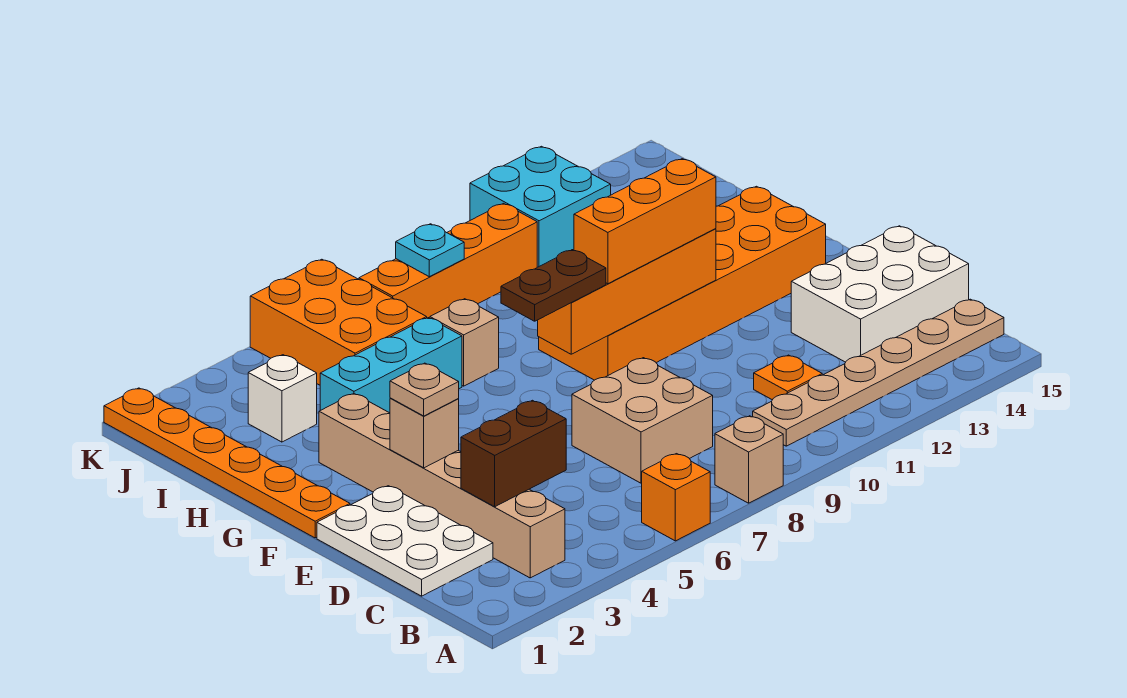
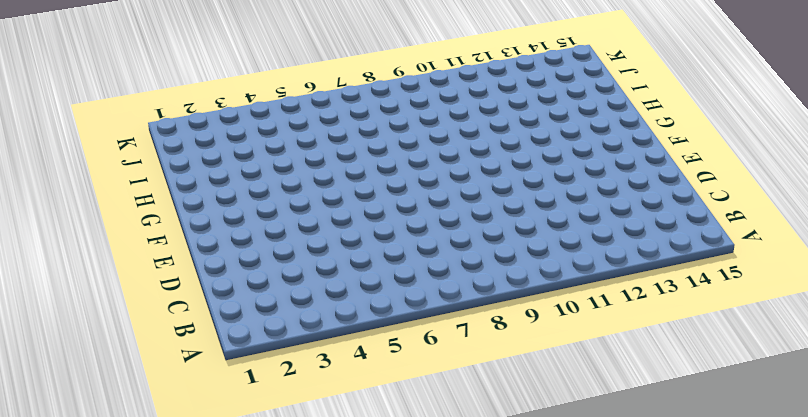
none -> orange brick A6 level 1
none -> tan brick A8 level 1
none -> tan brick B3:G3 level 1

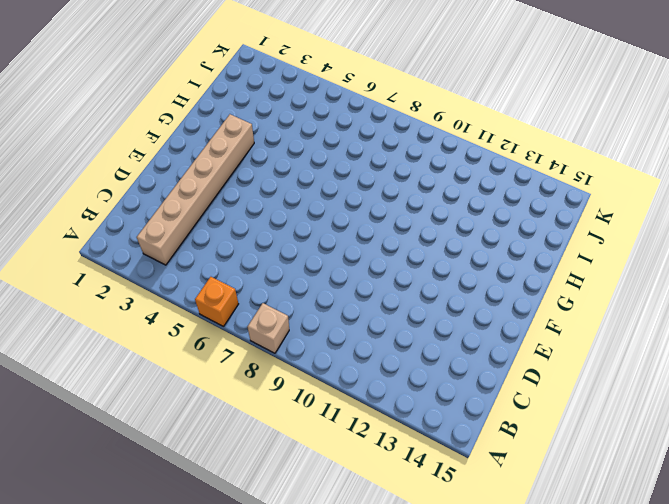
none -> tan plate B10:B15 level 1
none -> white plate C1:E2 level 1
none -> tan brick C7:D8 level 1

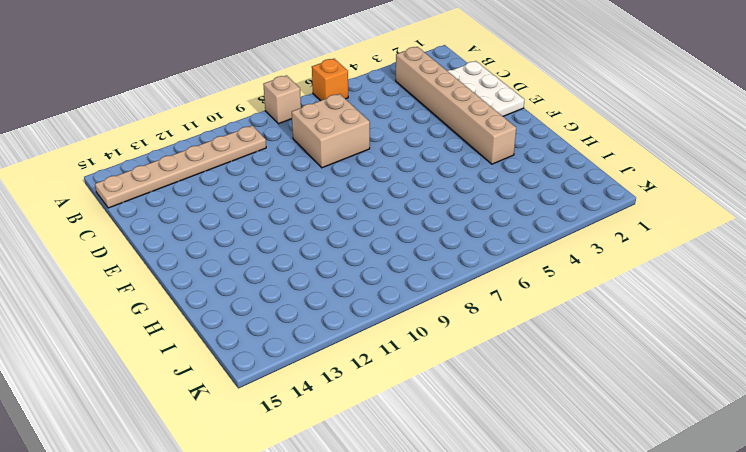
none -> orange plate C11 level 1
none -> white brick C13:D15 level 1
none -> orange plate F1:K1 level 1

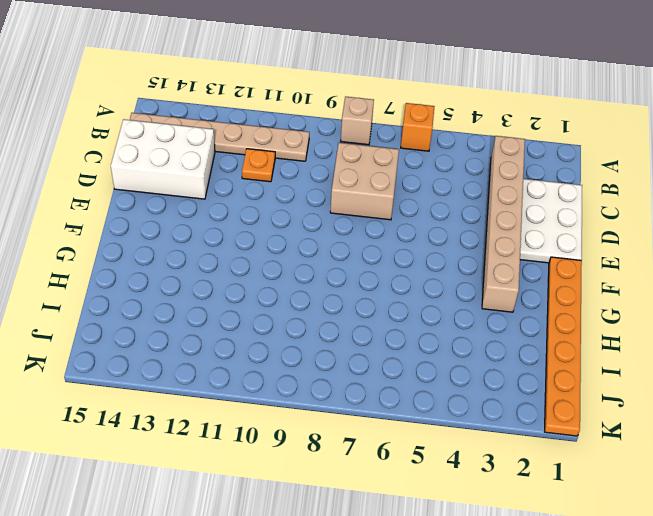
none -> orange brick F9:G14 level 1
none -> cyan brick H4:H6 level 1
none -> tan brick H7 level 1

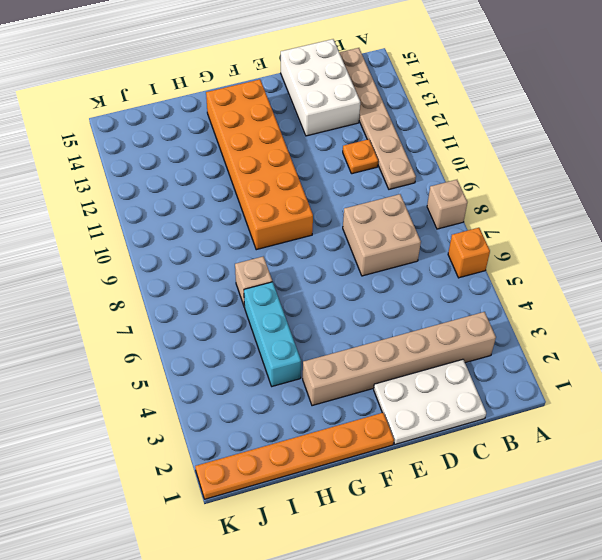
none -> white brick I3 level 1
none -> orange brick I5:K6 level 1
none -> orange brick J7:J10 level 1

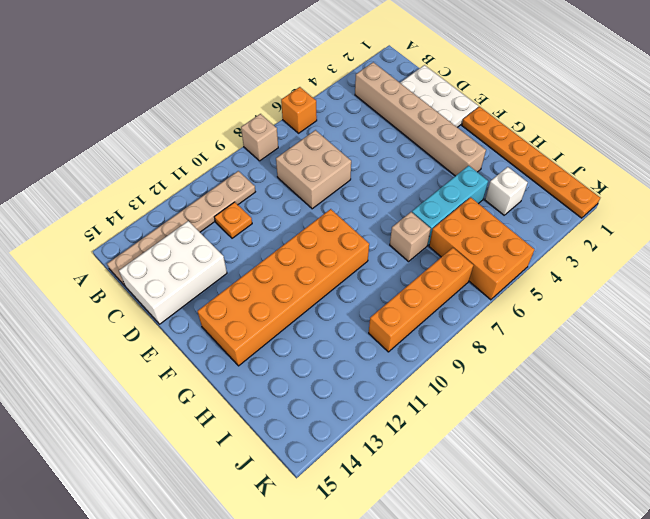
none -> cyan brick J11:K12 level 1
none -> brown brick C3:C4 level 2
none -> tan brick E3 level 2

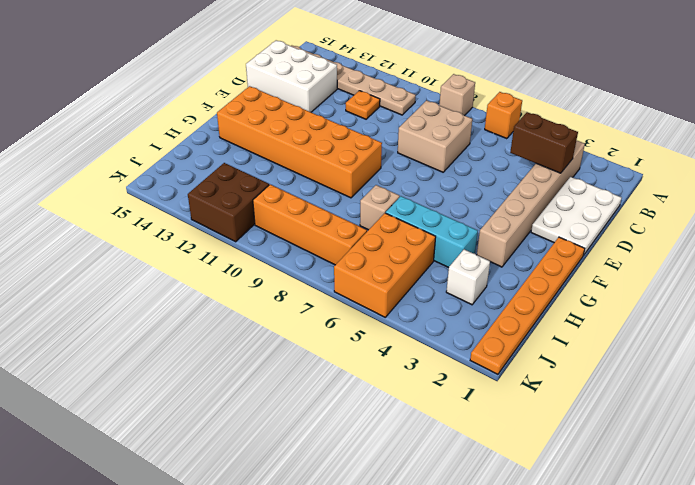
brown brick J11:K12 level 1 -> cyan brick J11:K12 level 1
none -> tan brick E3 level 2
none -> orange brick F8:F11 level 2
none -> cyan plate J8 level 2

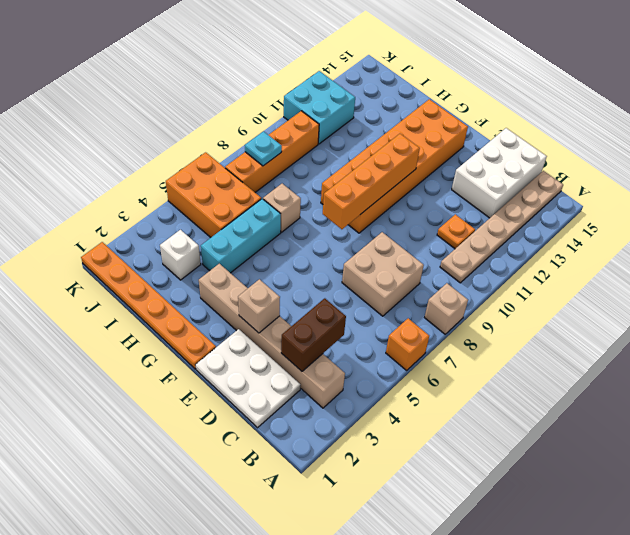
none -> tan plate E3 level 3
none -> brown plate F7:F8 level 3
none -> orange brick F9:F11 level 3

